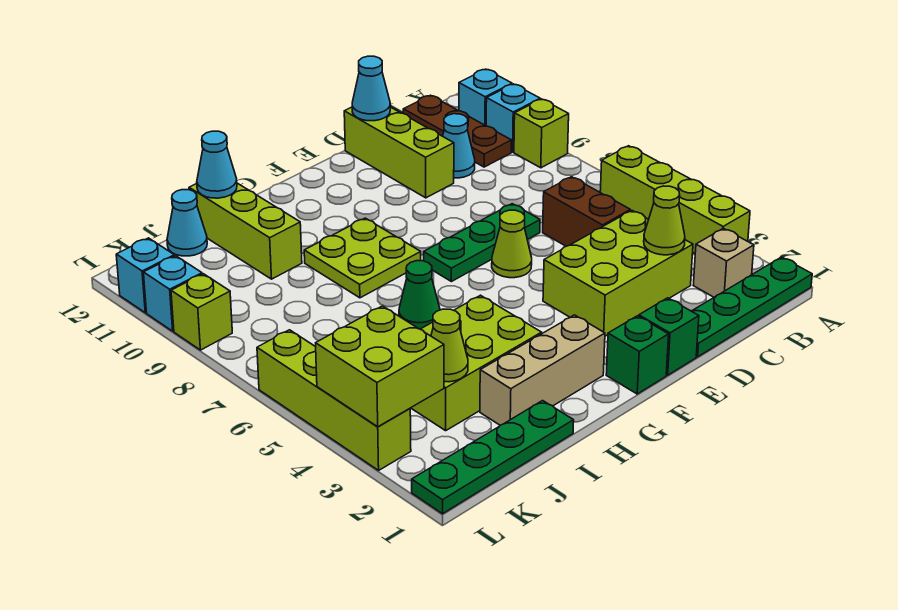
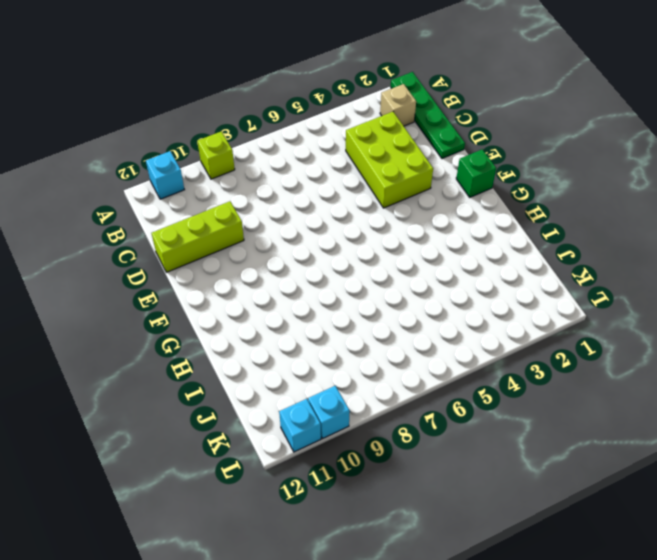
none -> lime brick A3:A6 level 1
none -> cyan brick A10 level 1
none -> brown plate B10:B12 level 1
none -> brown brick C5:C6 level 1

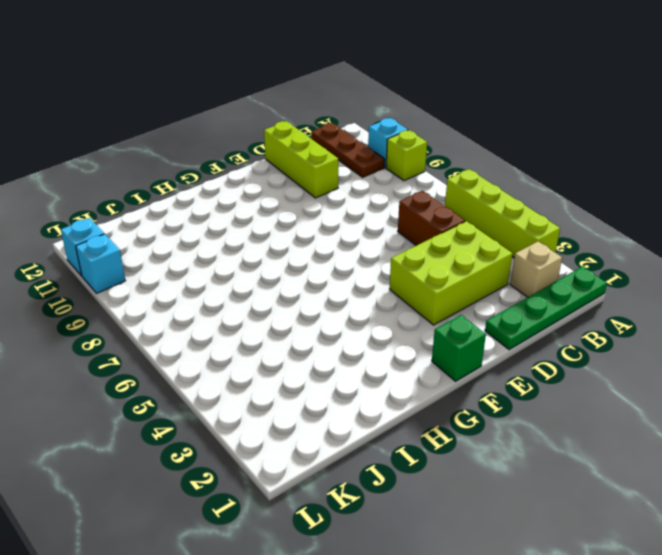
none -> cyan brick A11 level 1
none -> cyan cone C10 level 1
none -> green plate D7:F7 level 1
none -> green brick E1 level 1

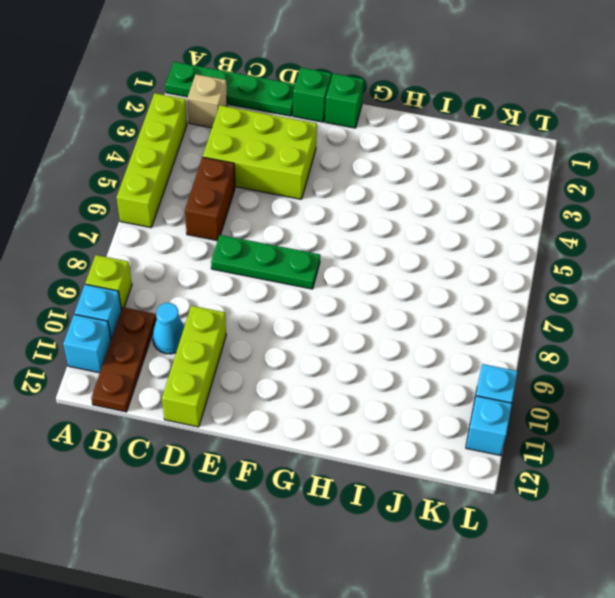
none -> lime cone E6 level 1
none -> tan brick G2:I2 level 1
none -> lime plate G8:H9 level 1
none -> lime brick H3:J4 level 1

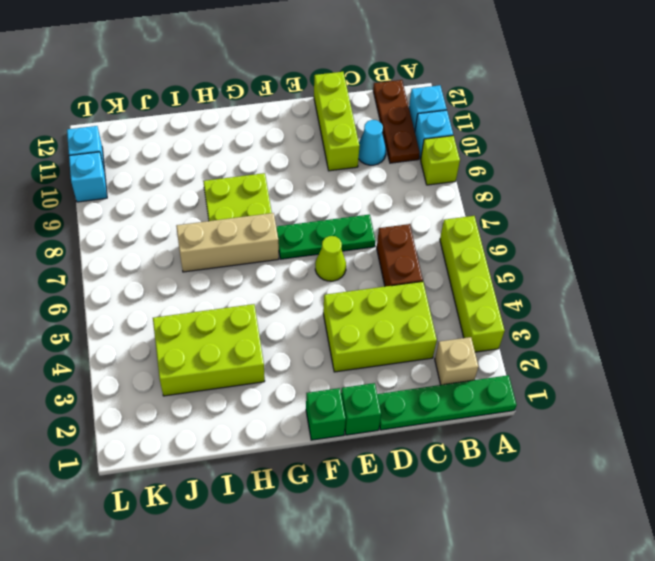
tan brick G7:I7 level 1 -> tan brick G2:I2 level 1
none -> green cone H6 level 1
none -> green plate I1:L1 level 1
none -> lime brick I10:I12 level 1
none -> cyan cone J12 level 1

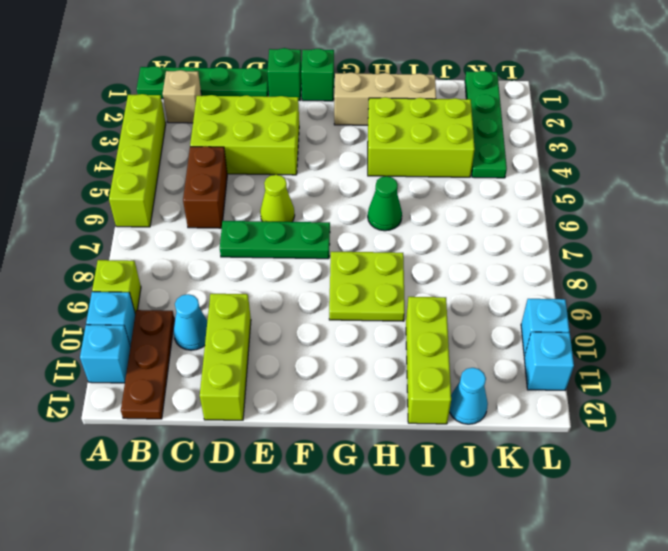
green plate K1:K4 level 1 -> green plate I1:L1 level 1
none -> lime brick L3:L6 level 1
none -> lime brick L9 level 1
none -> lime cone C3 level 2
none -> cyan cone D12 level 2

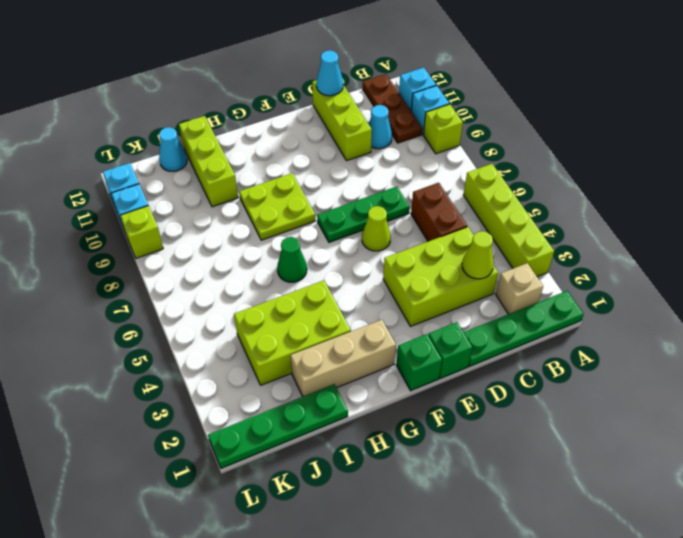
none -> lime brick L3:L6 level 1
none -> cyan cone I12 level 2
none -> lime cone J3 level 2
none -> lime brick K3:L4 level 2

